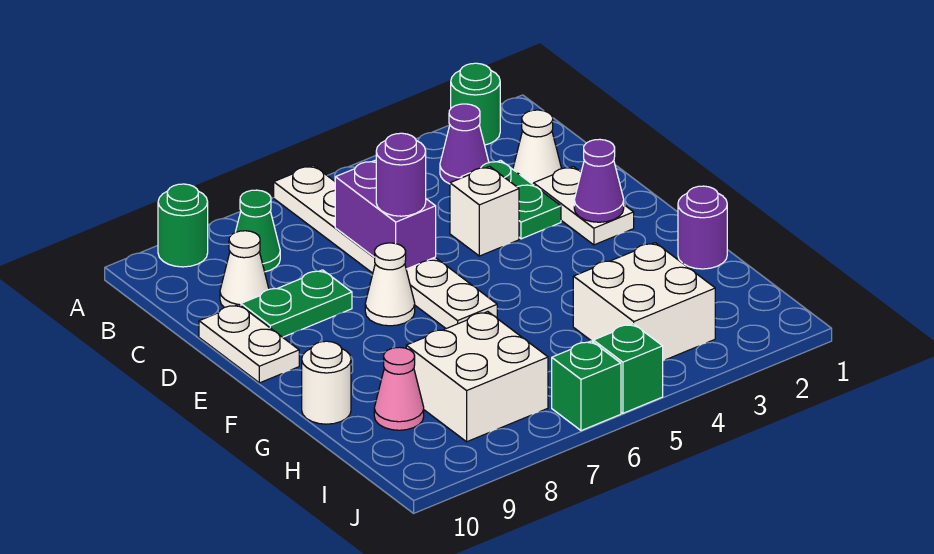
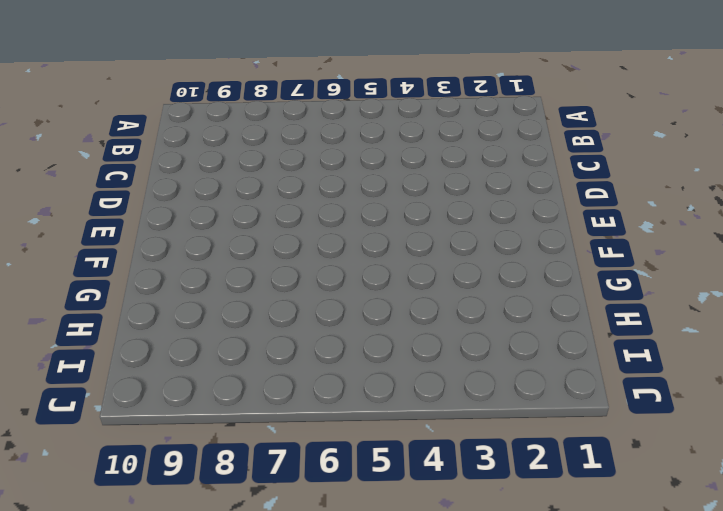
none -> green round brick A2 level 1
none -> white plate A6:F6 level 1
none -> green round brick A9 level 1

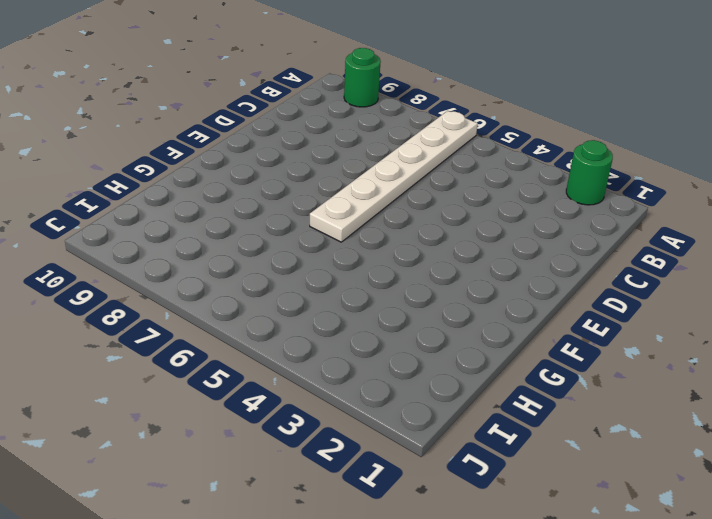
none -> purple cone B3 level 1
none -> green cone B8 level 1
none -> white cone C2 level 1

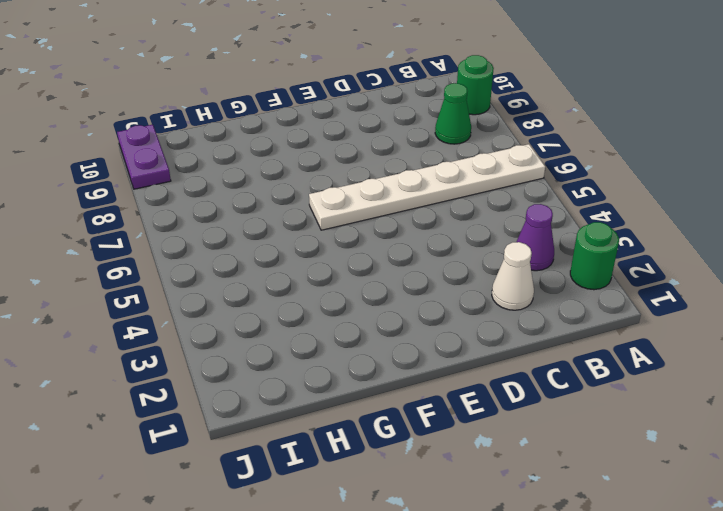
purple plate J9:J10 level 1 -> none
none -> green plate C3:D3 level 1
none -> white cone C9 level 1
none -> white plate D2:E2 level 1

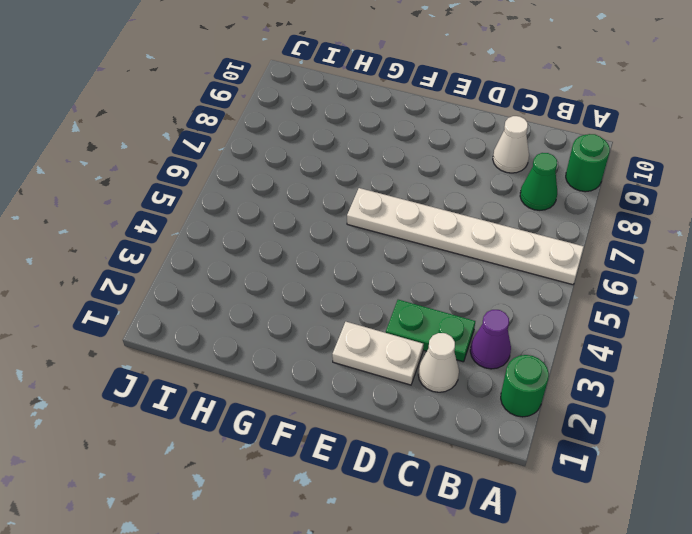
none -> white brick D4 level 1
none -> green plate D8:D9 level 1
none -> white plate D10:E10 level 1

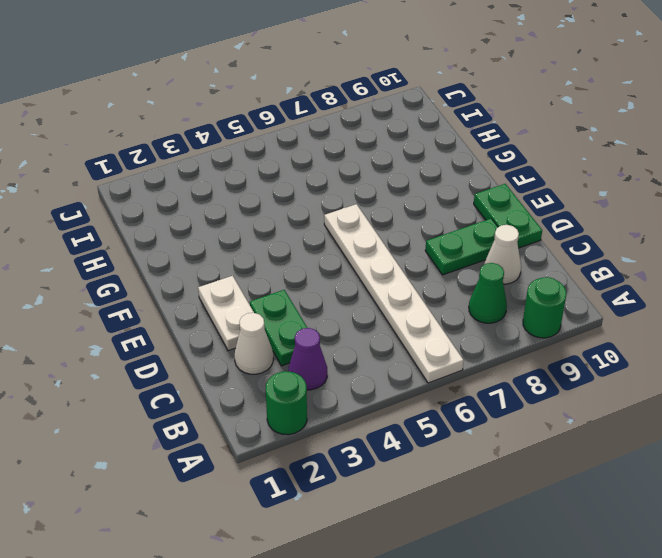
green plate D10:E10 level 1 -> white plate D10:E10 level 1
none -> white brick D4 level 1
none -> white cone E7 level 1
none -> purple round brick G1 level 1

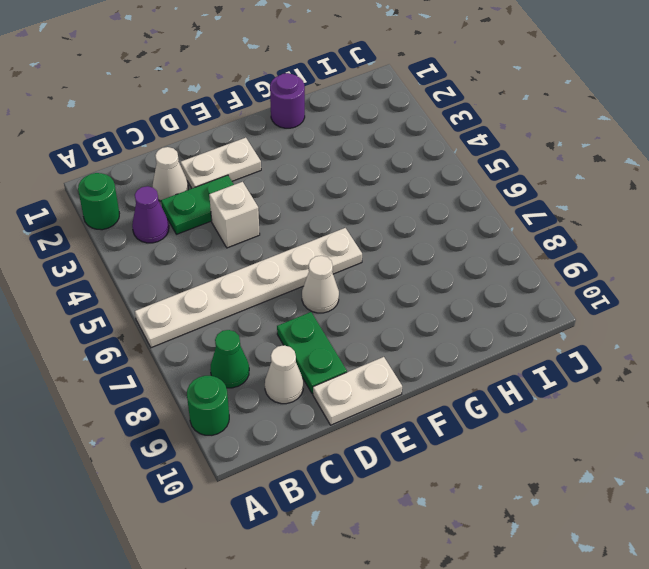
none -> white round brick G10 level 1
none -> white brick H3:I4 level 1
none -> white brick H7:I8 level 1

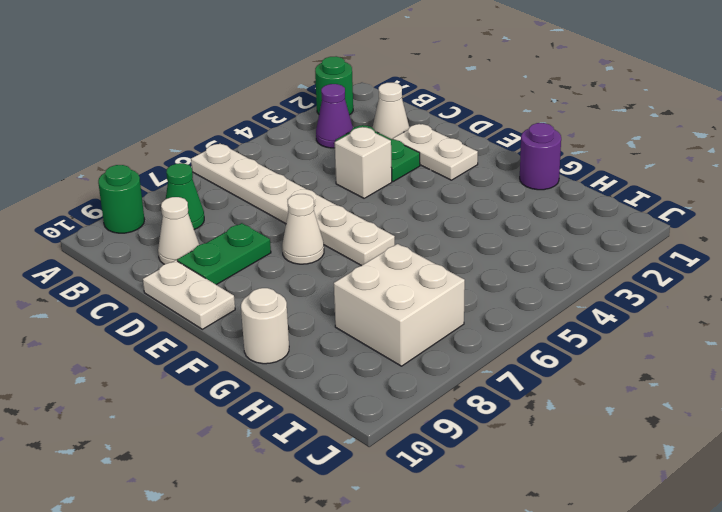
none -> white brick H3:I4 level 1
none -> pink cone H9 level 1
none -> green brick J5 level 1

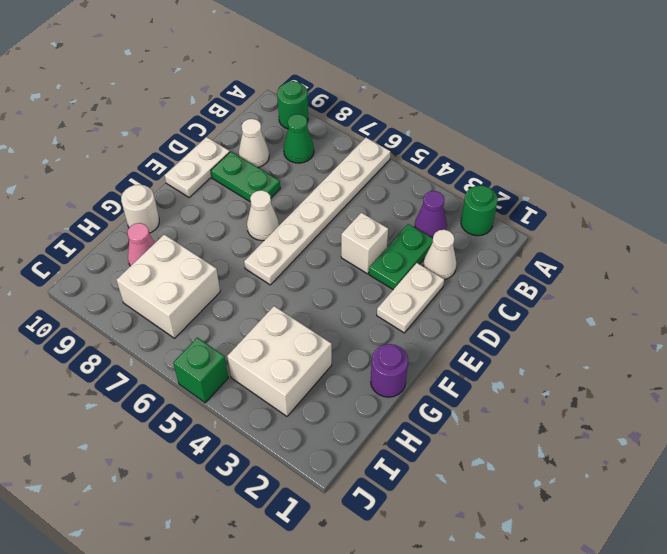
none -> green brick J6 level 1
none -> purple brick C6:D6 level 2
none -> purple cone E2 level 2

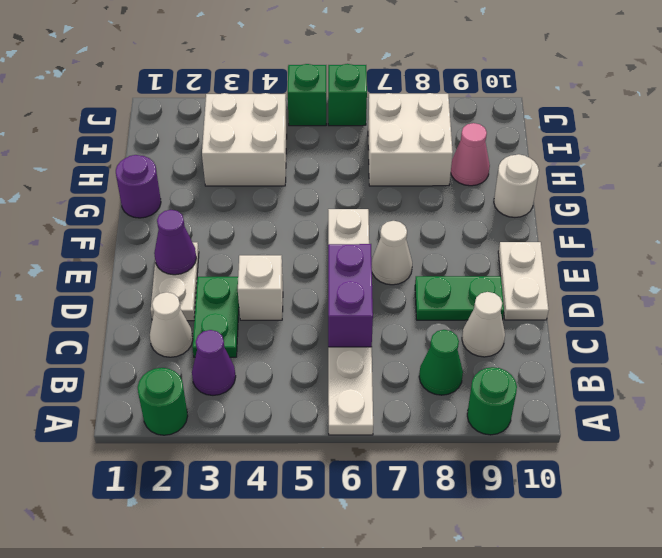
none -> purple round brick D6 level 3

